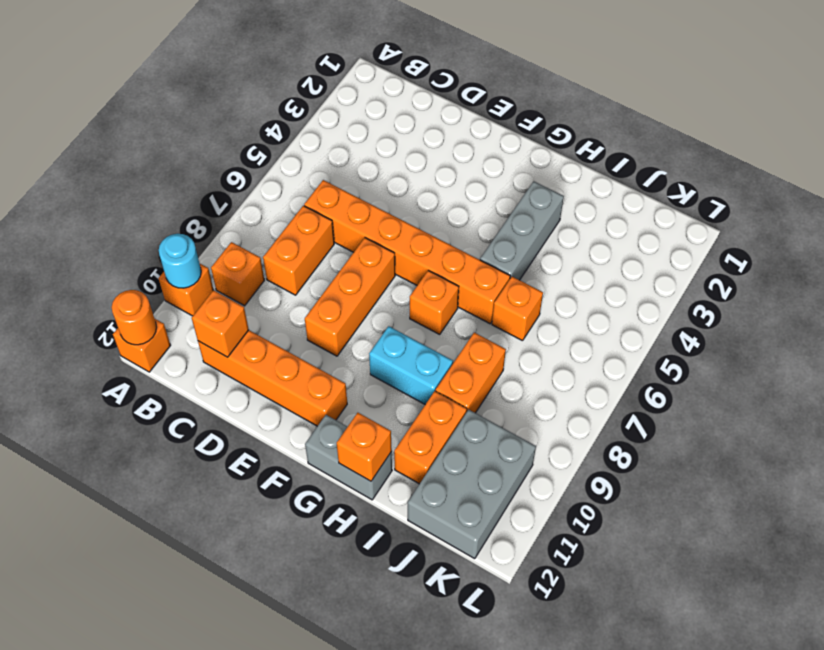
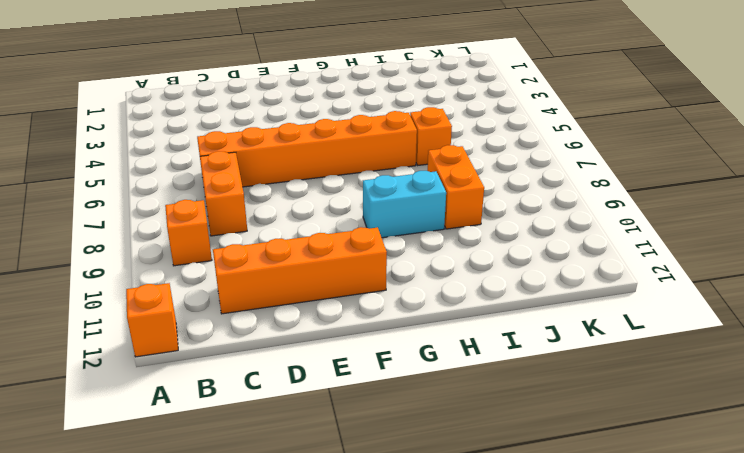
none -> orange brick A10 level 1
none -> orange brick E7:E9 level 1
none -> orange brick G7 level 1

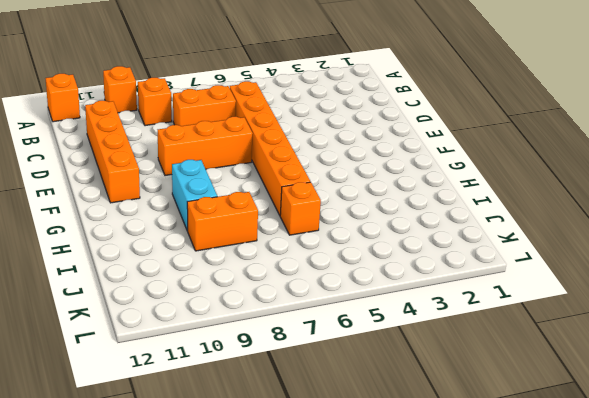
none -> orange brick G7 level 1
none -> grey brick G12:H12 level 1
none -> grey brick H3:H5 level 1

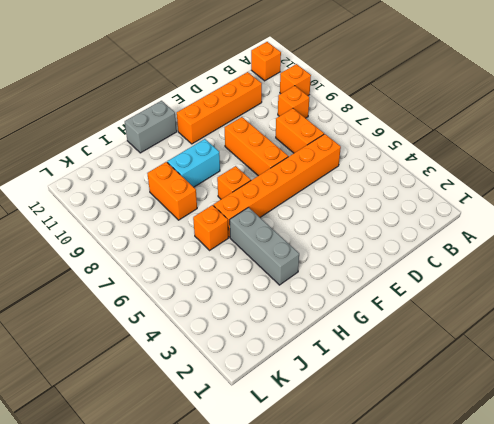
none -> orange brick I10:I11 level 1
none -> grey brick J10:K12 level 1
none -> cyan round brick A10 level 2

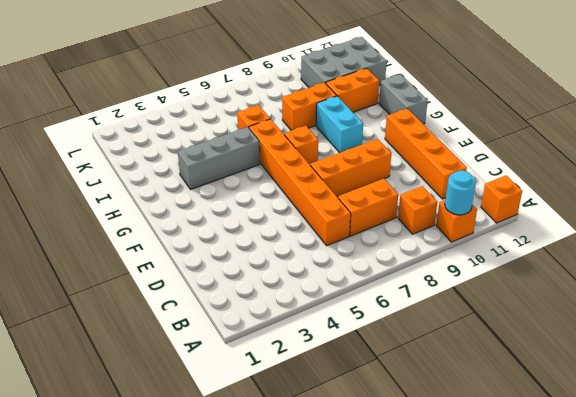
none -> orange round brick A12 level 2
none -> orange brick C11 level 2
none -> orange brick H12 level 2

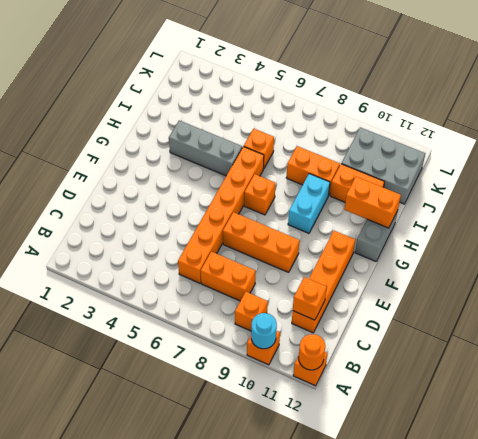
orange brick H11:H12 level 2 -> orange brick H12 level 2

